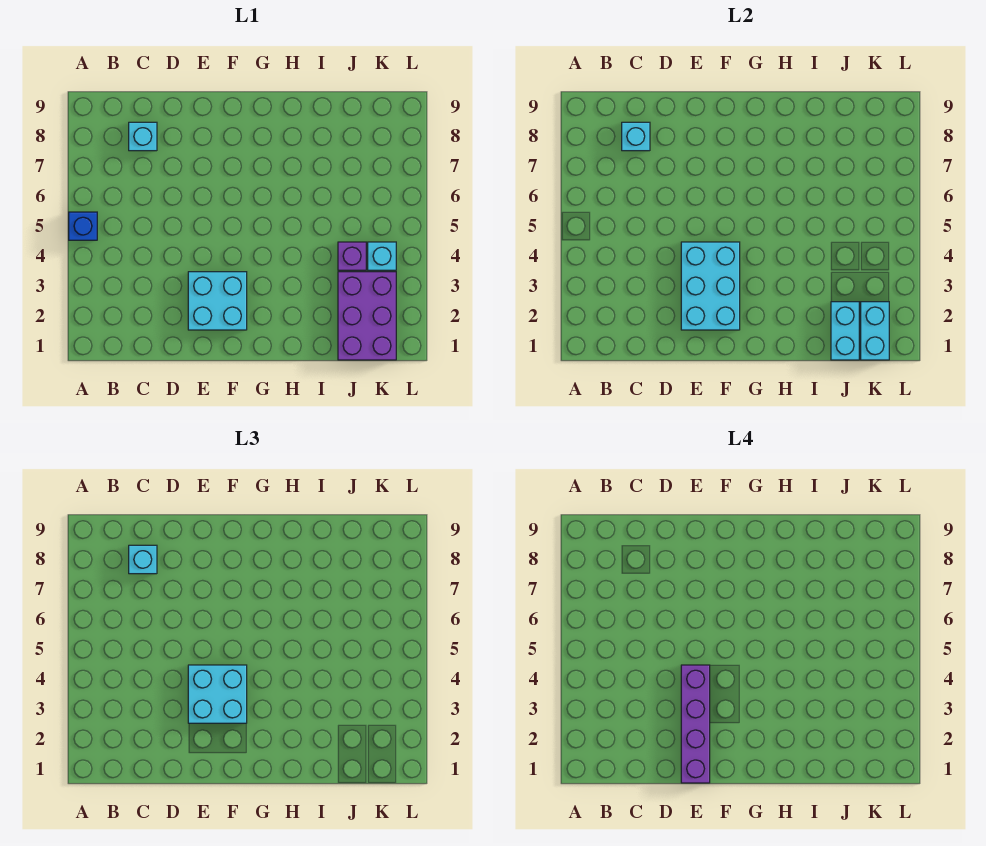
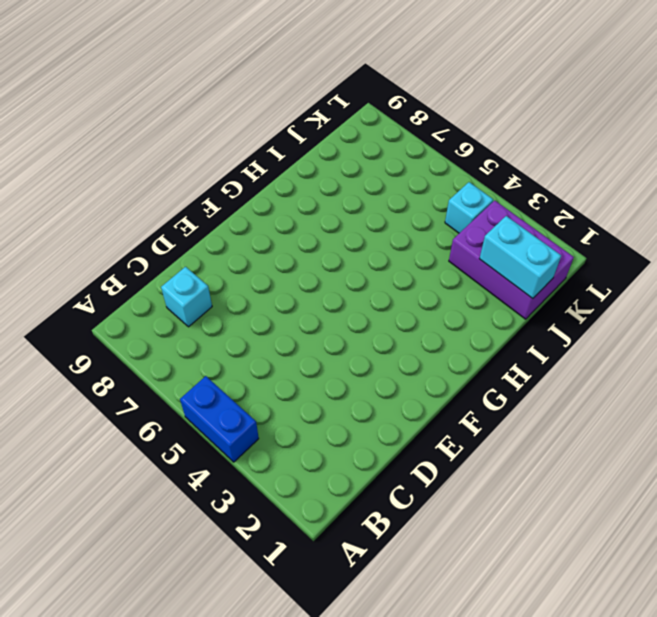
blue brick A4:A5 level 1 -> blue brick A5 level 1
none -> cyan brick E2:F3 level 1
none -> purple brick J4 level 1
none -> cyan brick C8 level 2

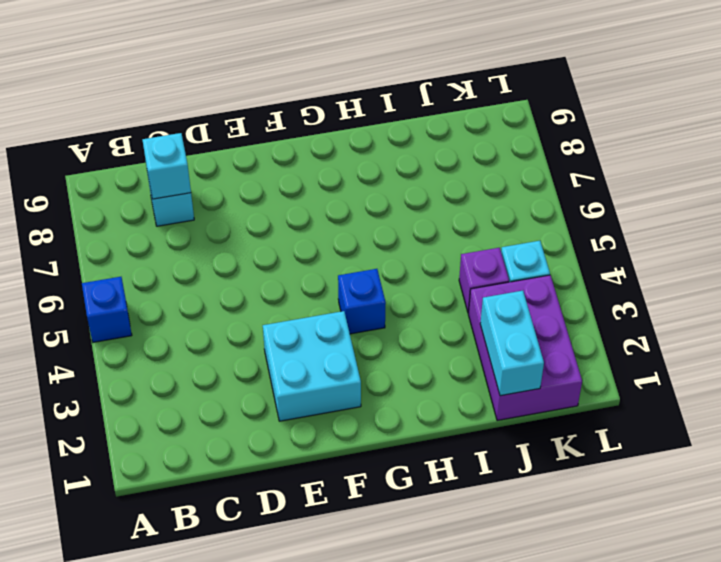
blue brick G4 level 1 -> none
none -> cyan brick E2:F4 level 2
none -> cyan brick K1:K2 level 2
none -> cyan brick C8 level 3

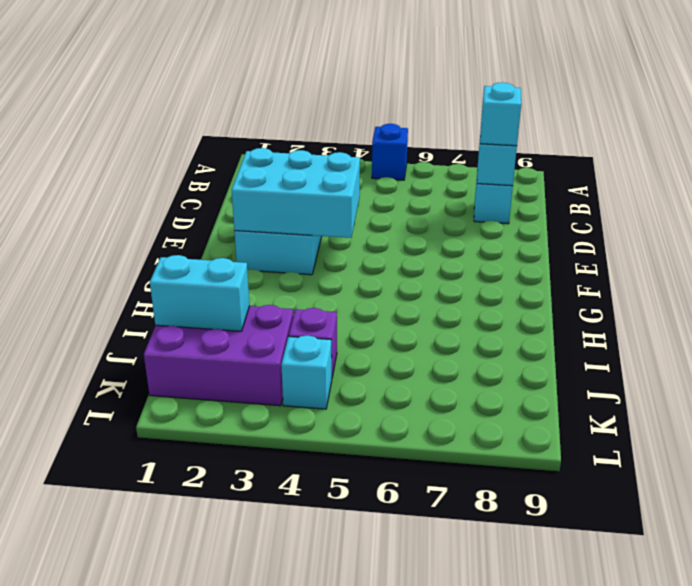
none -> cyan brick K1:K2 level 2
none -> cyan brick E3:F4 level 3
none -> purple brick E1:E4 level 4

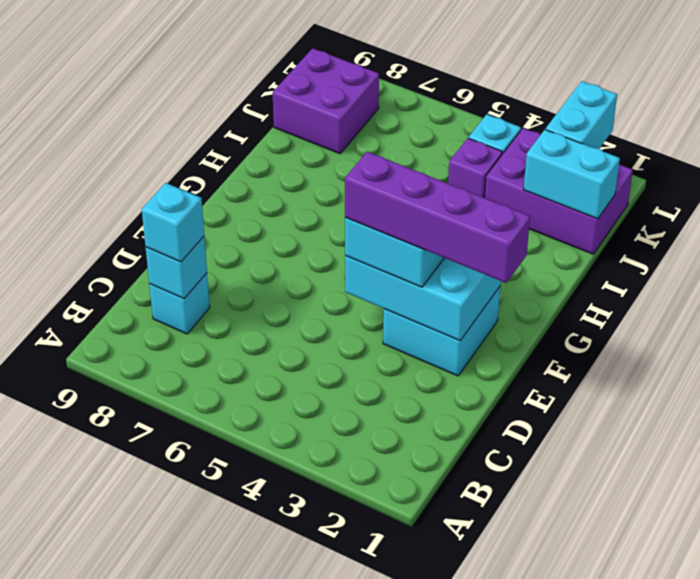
purple brick J8:K9 level 1 -> none
cyan brick K2:L2 level 2 -> cyan brick K1:K2 level 2
none -> blue brick A5 level 1

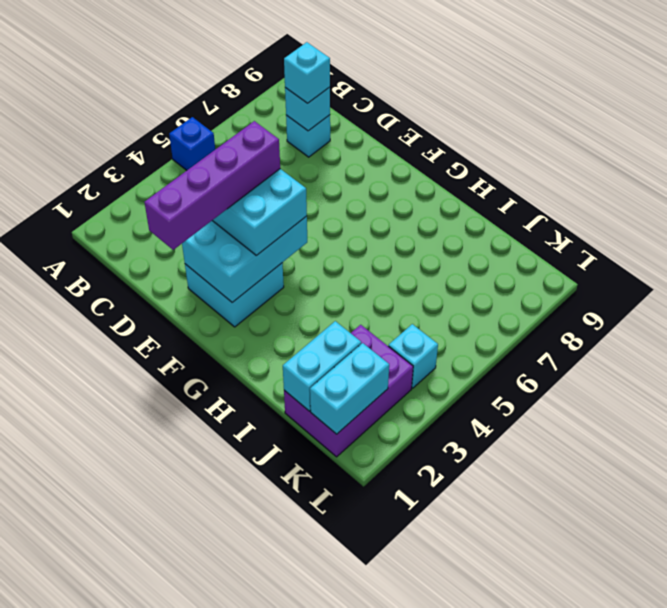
none -> purple brick J4 level 1

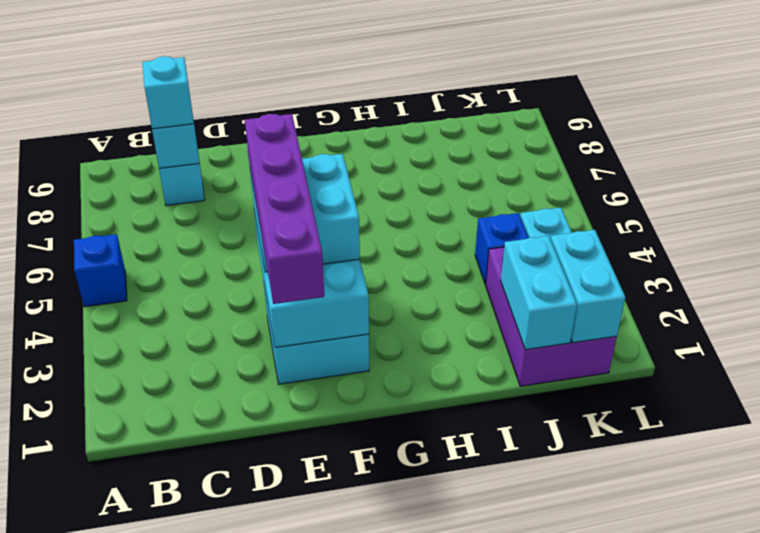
blue brick J4 level 1 -> purple brick J4 level 1

